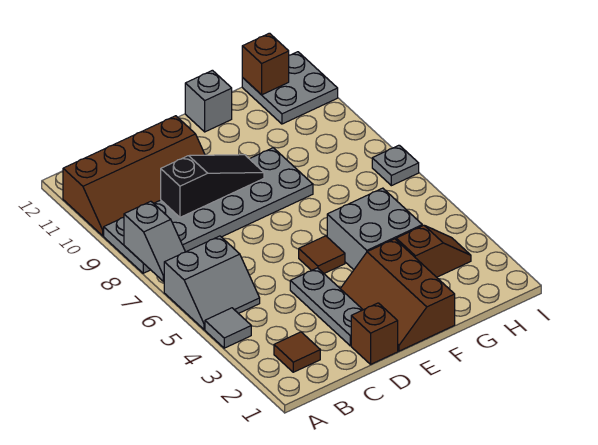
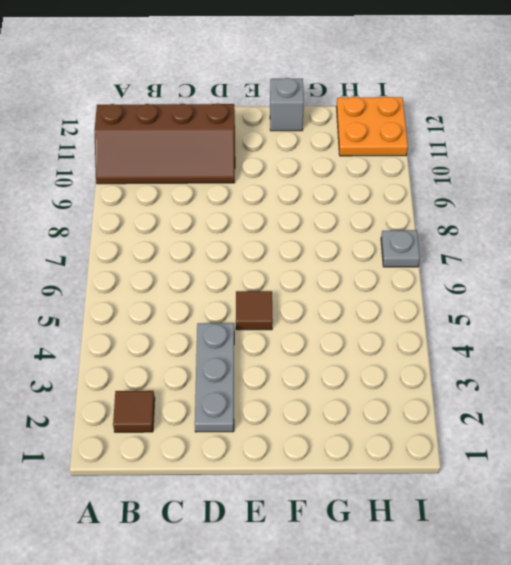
orange plate H11:I12 level 1 -> grey plate H11:I12 level 1
none -> grey tile A4 level 1
none -> grey slope A5:B6 level 1 top 6
none -> grey plate A8:F9 level 1

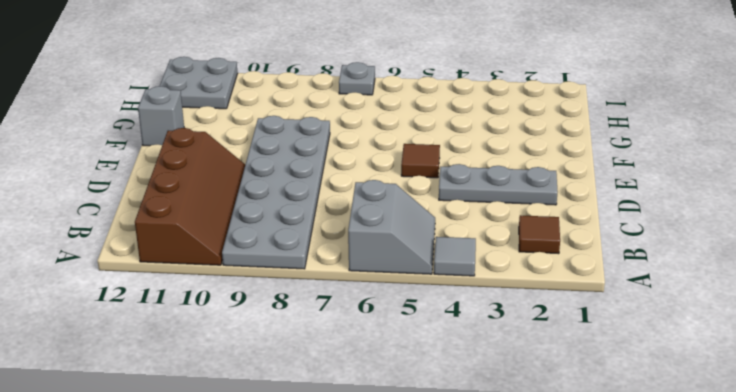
none -> brown brick D1 level 1
none -> brown slope E1:F3 level 1 top F
none -> grey brick F4:G5 level 1

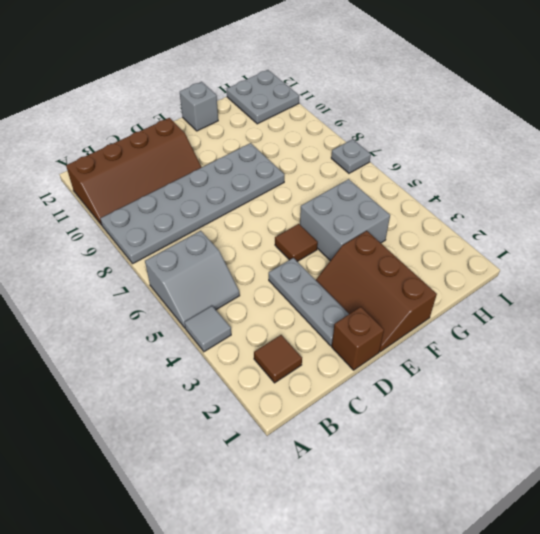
none -> brown slope G3:H3 level 1 top G
none -> grey slope A7:A8 level 2 top 8
none -> black slope C9:E9 level 2 top C

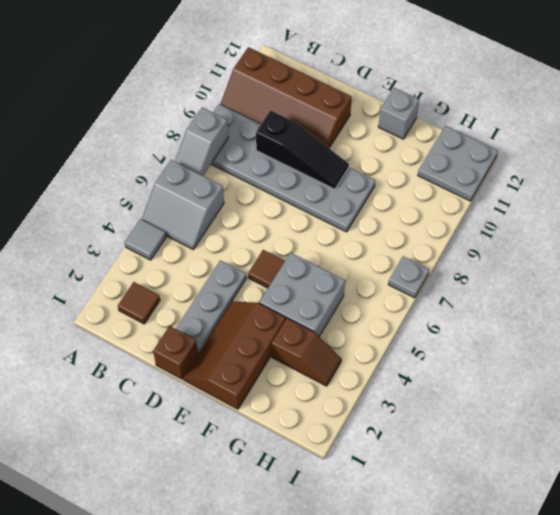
none -> brown brick H12 level 2

